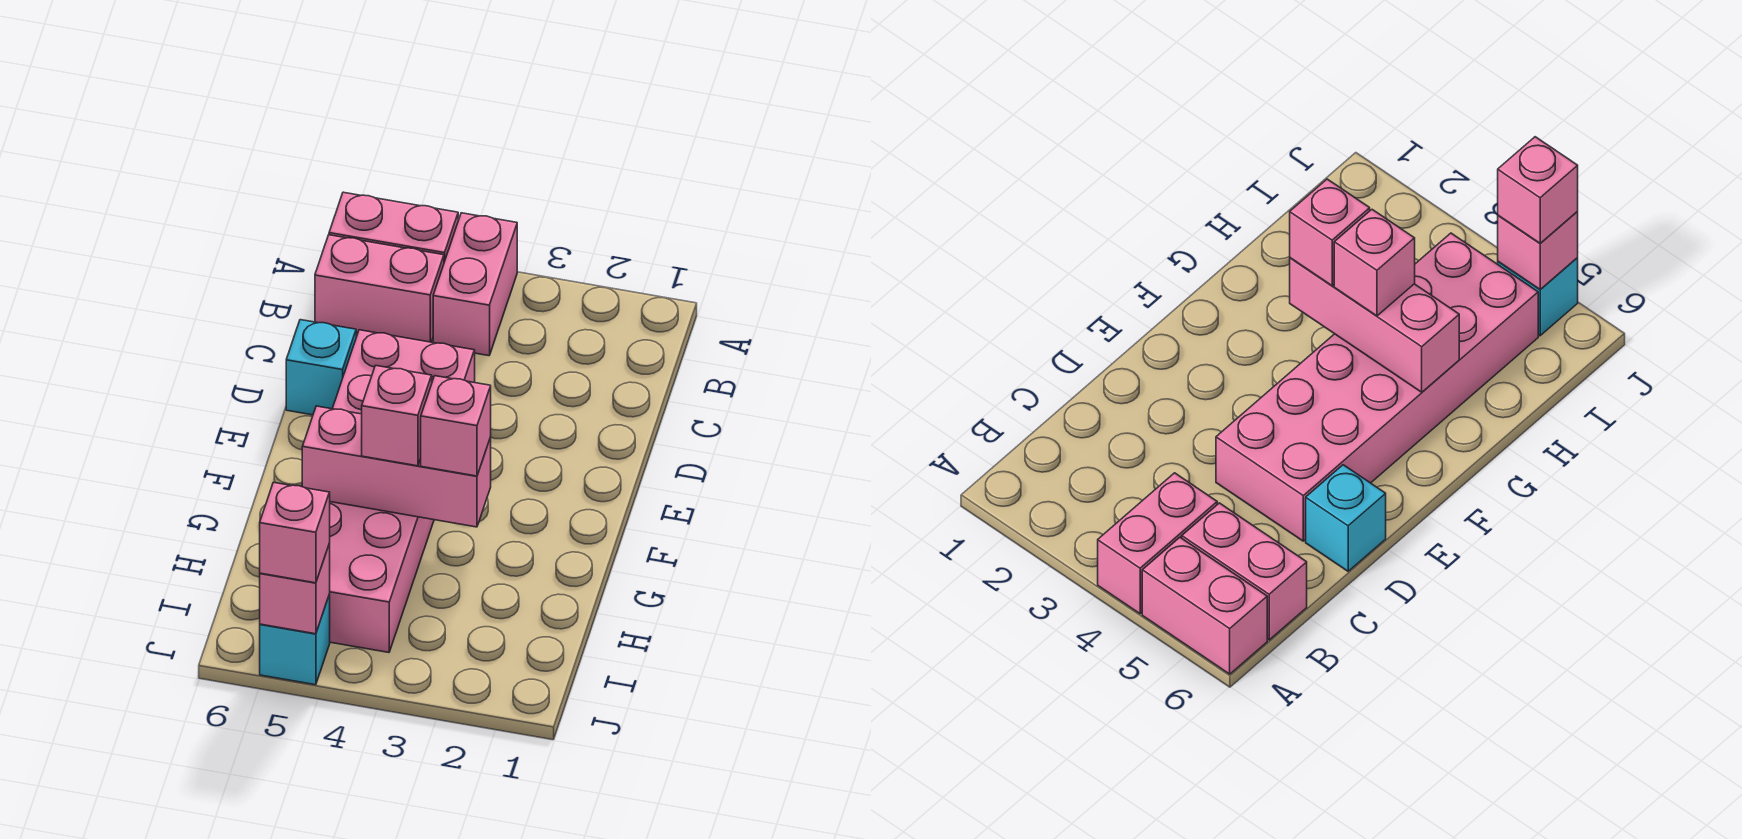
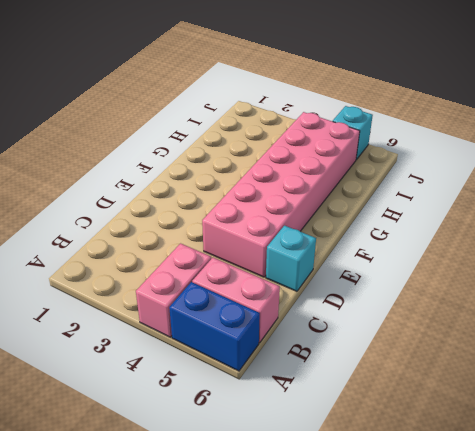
blue brick A5:A6 level 1 -> pink brick A5:A6 level 1
none -> pink brick G3:G5 level 2
none -> pink brick J5 level 2

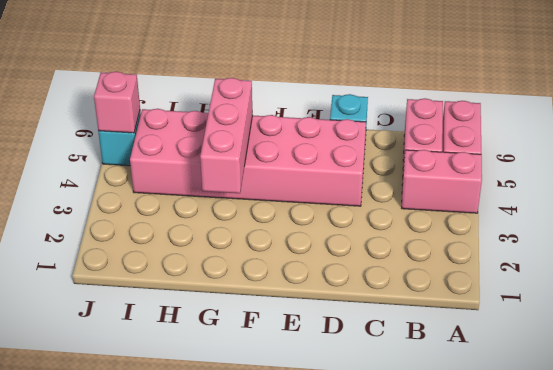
none -> pink brick G3 level 3
none -> pink brick G4 level 3

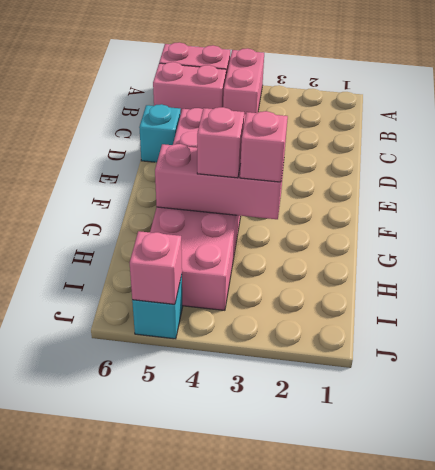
none -> pink brick J5 level 3

